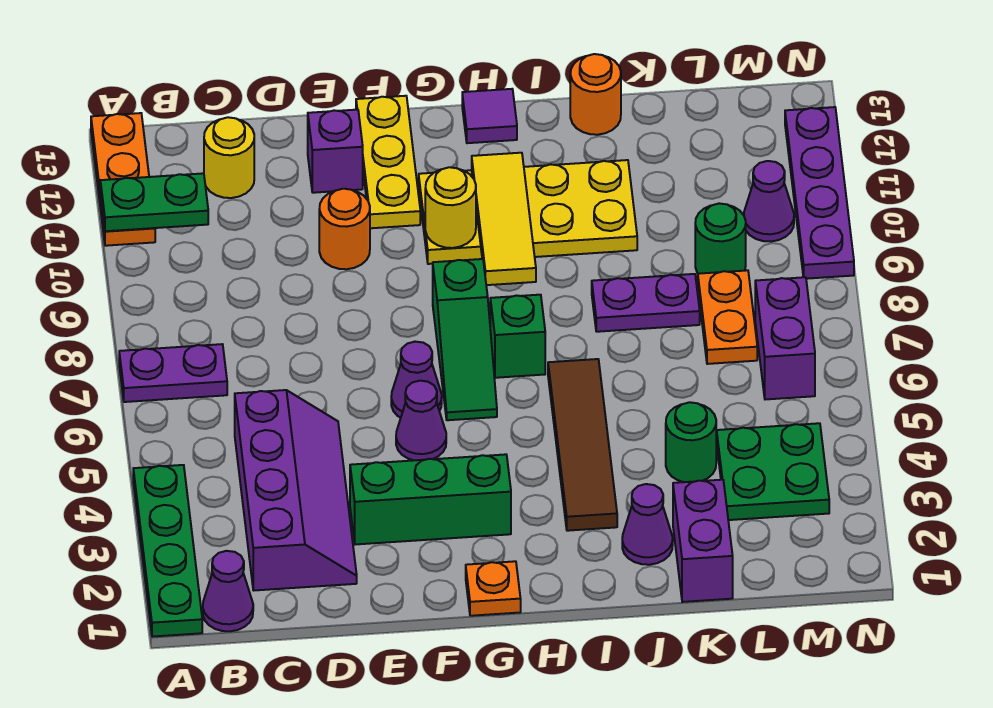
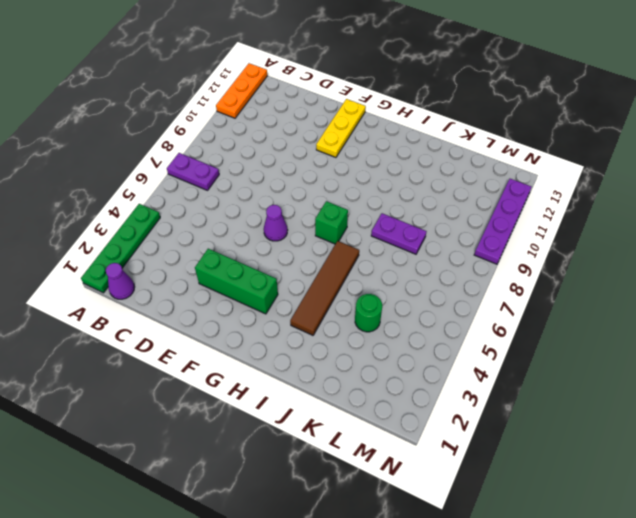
none -> purple slope C2:D5 level 1 top C
none -> yellow round brick C12 level 1
none -> orange round brick E10 level 1
none -> purple brick E12 level 1

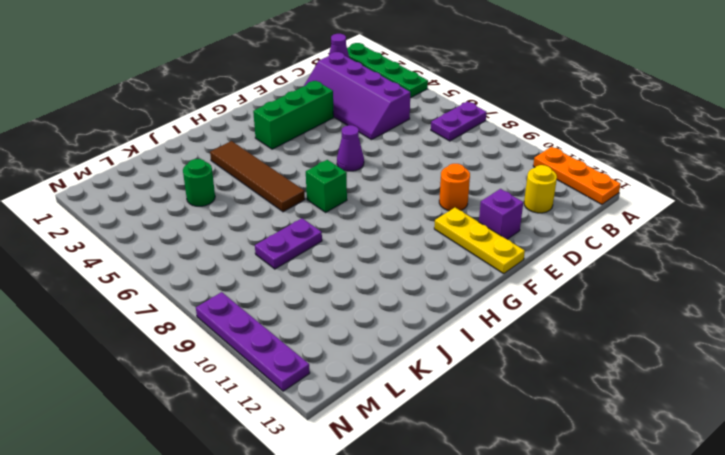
none -> purple cone F5 level 1
none -> orange plate G1 level 1
none -> green slope G6:G8 level 1 top 8
none -> yellow plate G10:J11 level 1

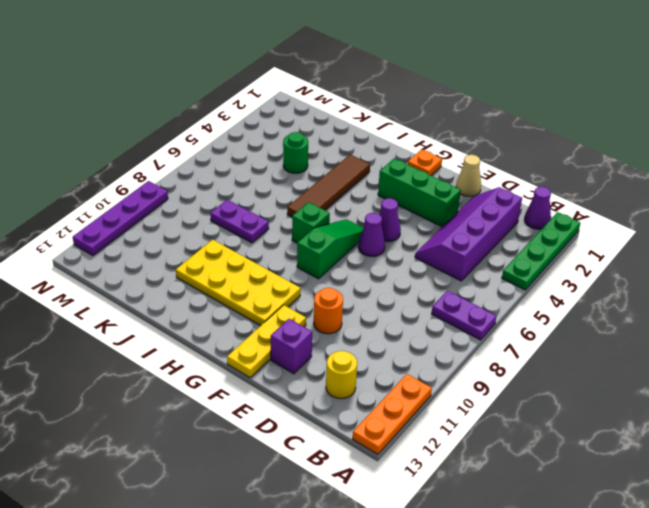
tan cone E1 level 1 -> none
none -> purple tile H13 level 1
none -> purple cone J2 level 1
none -> orange round brick J13 level 1
none -> purple brick K1:K2 level 1

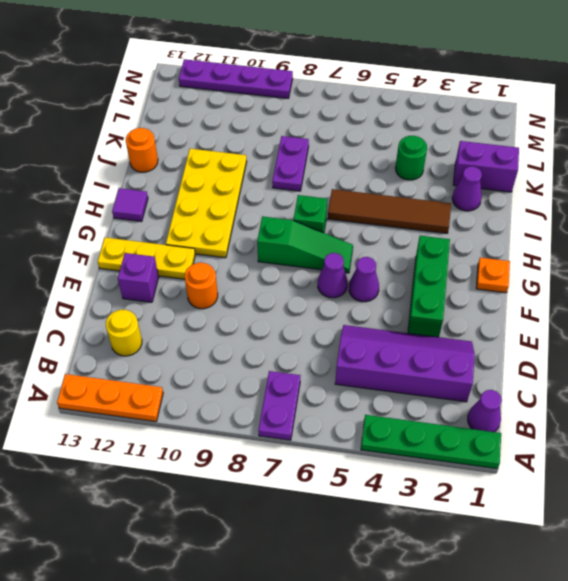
none -> green plate L3:M4 level 1
none -> orange plate L7:L8 level 1
none -> green round brick L9 level 1
none -> purple brick M6:M7 level 1

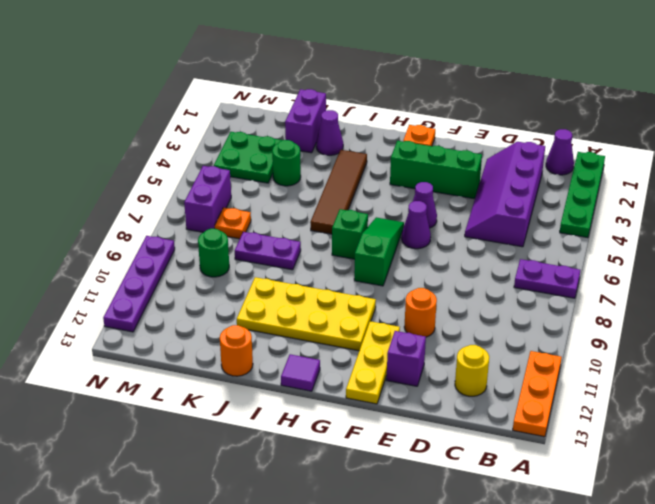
orange plate L7 level 1 -> orange plate L7:L8 level 1
none -> purple cone M10 level 1
none -> green plate A11:B11 level 2
none -> yellow round brick G10 level 2
none -> yellow tile H9:H11 level 2

